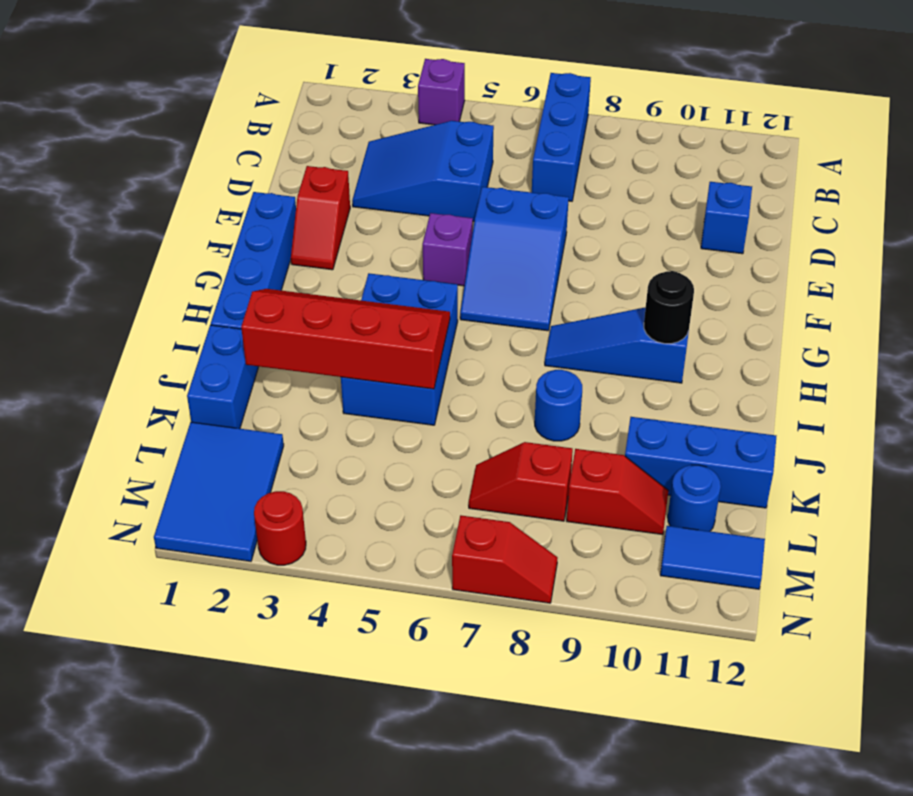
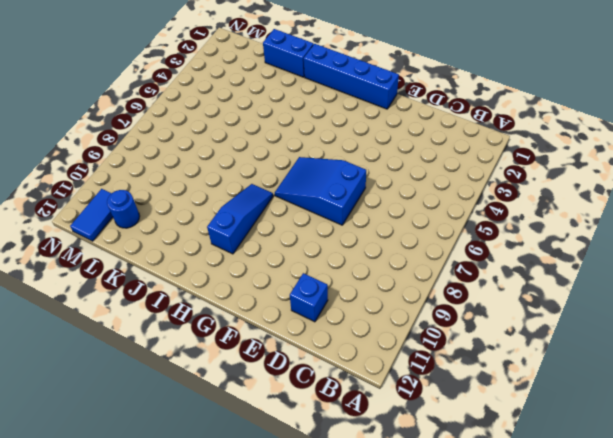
none -> purple brick A4 level 1
none -> blue brick A7:C7 level 1
none -> blue slope C3:D5 level 1 top 5

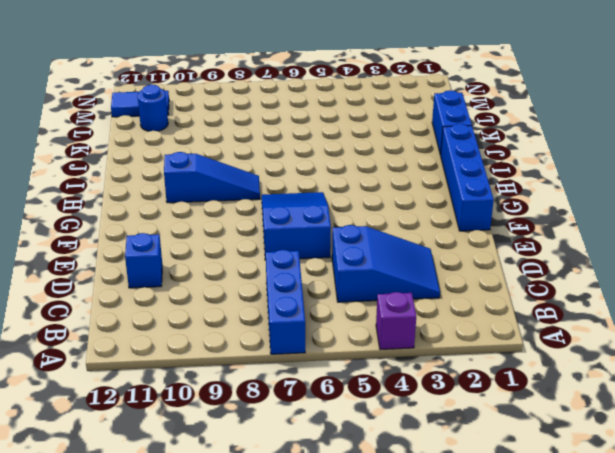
none -> red slope E2:F2 level 1 top E
none -> purple brick F5 level 1
none -> blue brick H4:J5 level 1

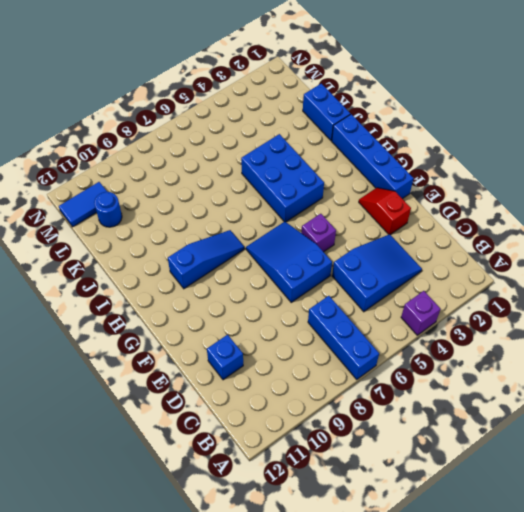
none -> blue round brick J8 level 1
none -> blue brick K10:K12 level 1
none -> blue tile L1:N2 level 1

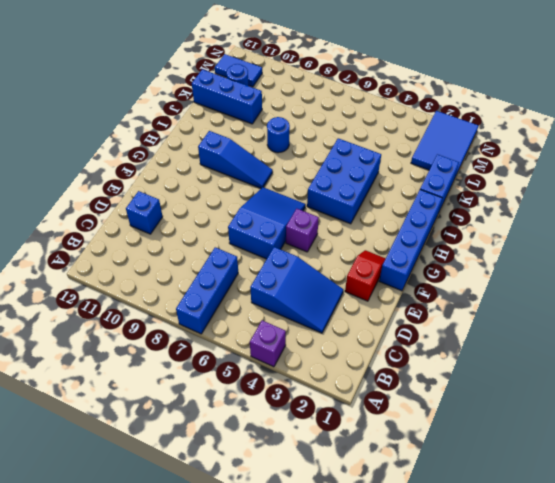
none -> red slope L7:L8 level 1 top 8
none -> red slope L9:L10 level 1 top 9
none -> red round brick N3 level 1

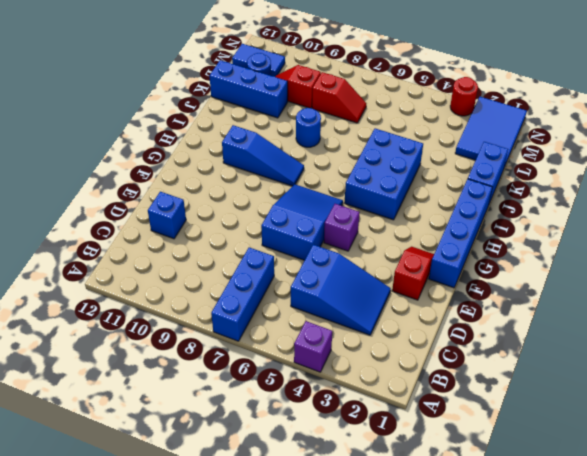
none -> red slope N7:N8 level 1 top 7
none -> black round brick H10 level 2
none -> red slope I2:J5 level 2 top J

